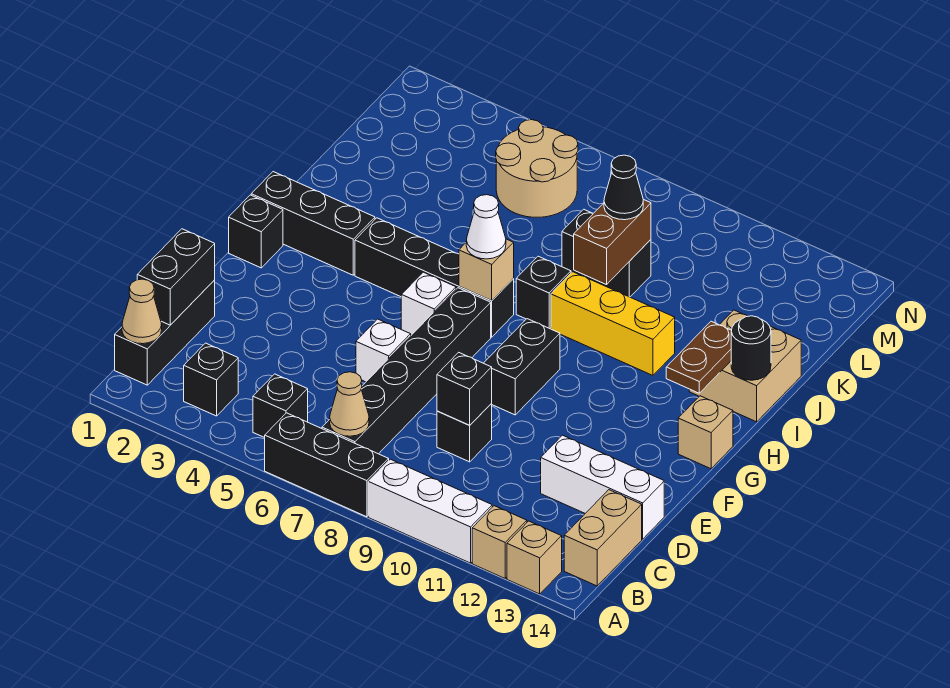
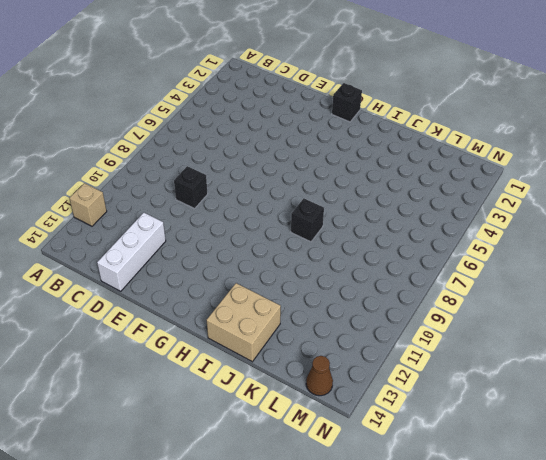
brown cone M14 level 1 -> none
none -> black brick A6:A8 level 1
none -> white brick A9:A11 level 1
none -> tan brick A13 level 1
none -> black brick B1:D1 level 1

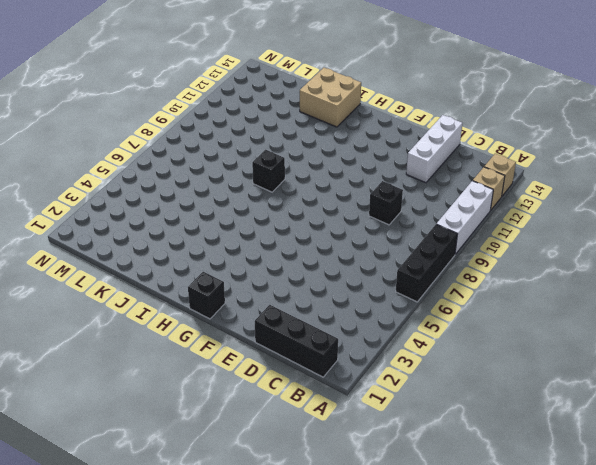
none -> black brick B3 level 1
none -> black brick B5 level 1
none -> black brick B7:G7 level 1
none -> tan brick B14:C14 level 1

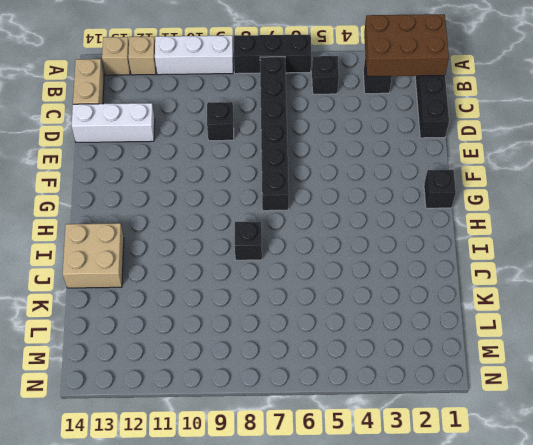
brown brick A1:B3 level 2 -> tan cone B1 level 2
none -> white brick E6 level 1
none -> black brick F9:G9 level 1
none -> white brick G6 level 1
none -> tan brick G14 level 1

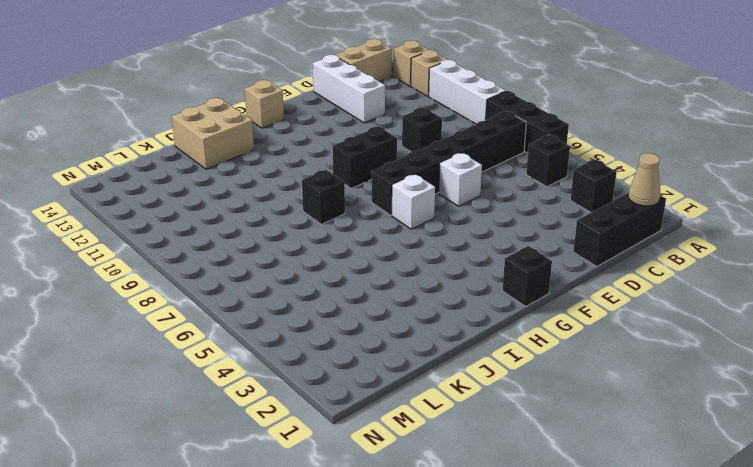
none -> black brick H1:H3 level 1
none -> black brick H4:H7 level 1
none -> yellow brick I9:I11 level 1
none -> black brick K8:K9 level 1

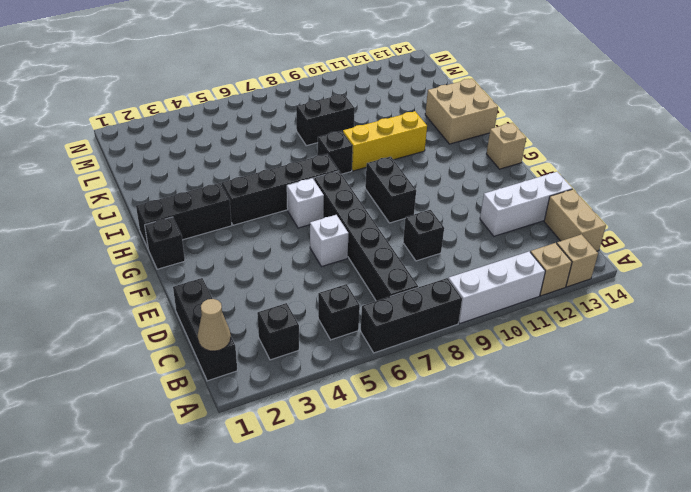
none -> tan round brick L5:M6 level 1
none -> tan cone B7 level 2
none -> black brick C1:D1 level 2
none -> black brick D9 level 2

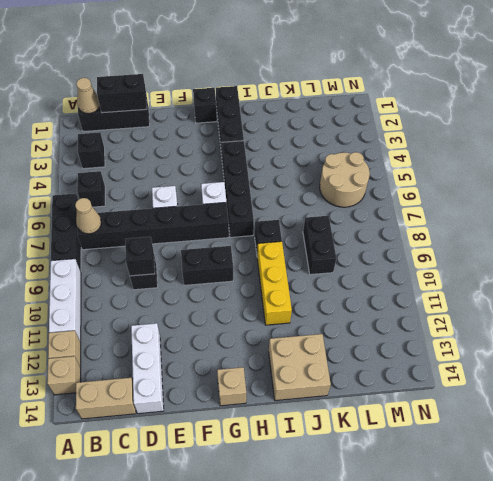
none -> tan brick H7 level 2
none -> brown plate H13:I13 level 2
none -> black round brick I14 level 2
none -> brown brick J9:K9 level 2

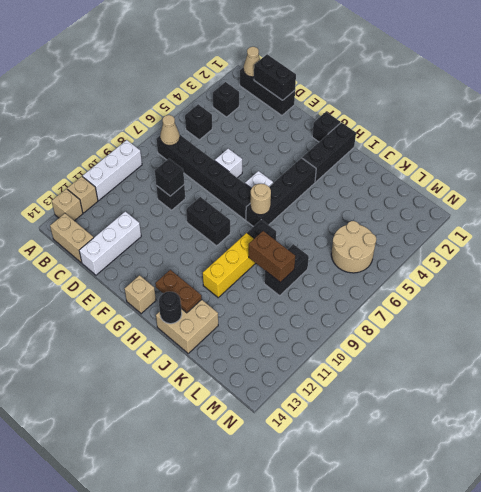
tan round brick H7 level 2 -> tan brick H7 level 2
none -> black brick A6:A8 level 1
none -> white cone H7 level 3
none -> black cone K9 level 3

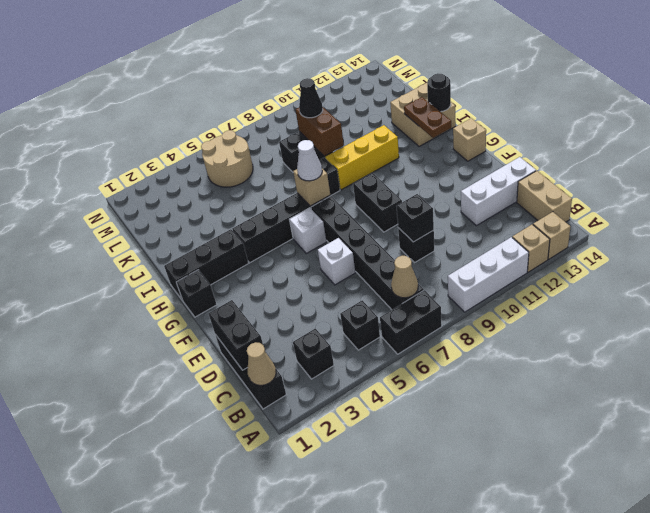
black brick A6:A7 level 1 -> black brick A6:A8 level 1

